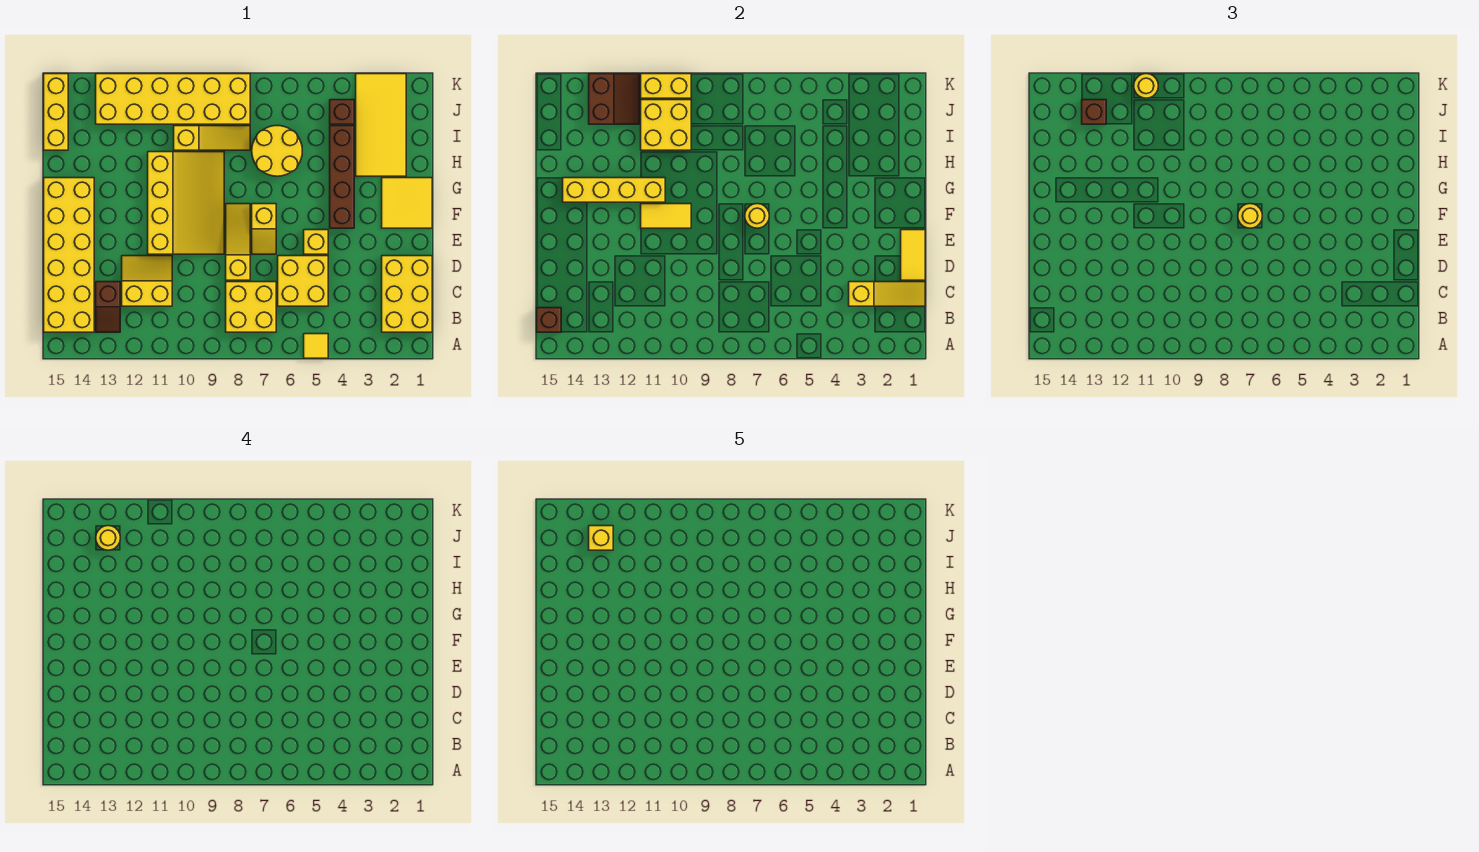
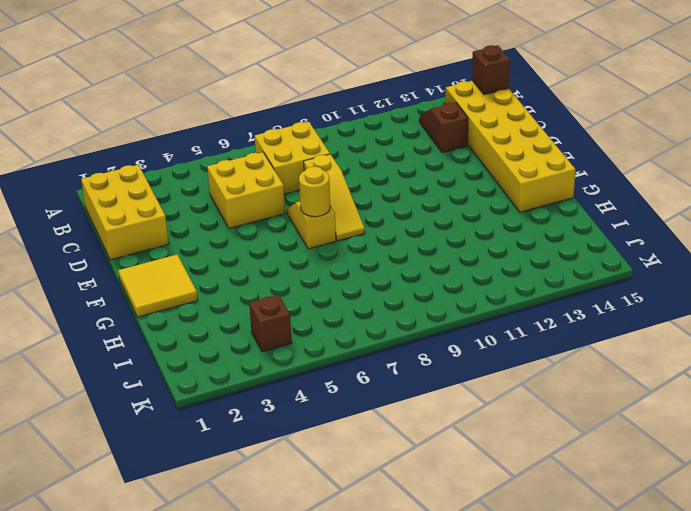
none -> yellow tile A5 level 1
none -> yellow slope C11:D12 level 1 top C
none -> yellow brick E5 level 1
none -> yellow slope E9:H11 level 1 top 11

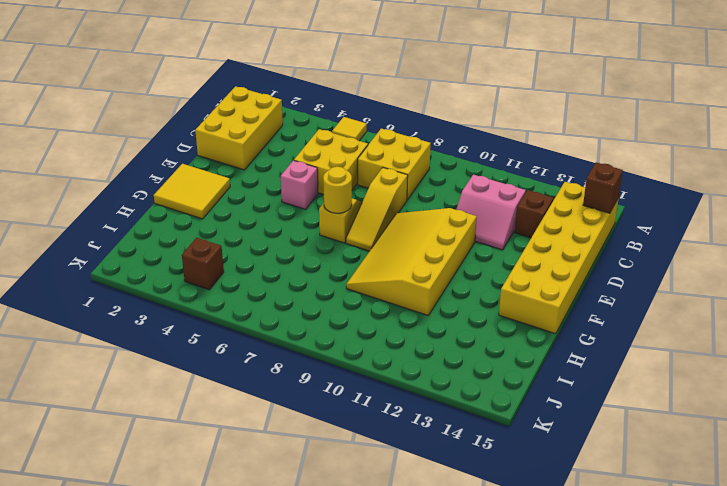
pink slope C11:D12 level 1 top C -> yellow slope C11:D12 level 1 top C
pink brick E5 level 1 -> yellow brick E5 level 1
none -> brown brick F4:I4 level 1
none -> yellow tile H2:K3 level 1
none -> yellow round brick H6:I7 level 1
none -> yellow slope I8:I10 level 1 top 10

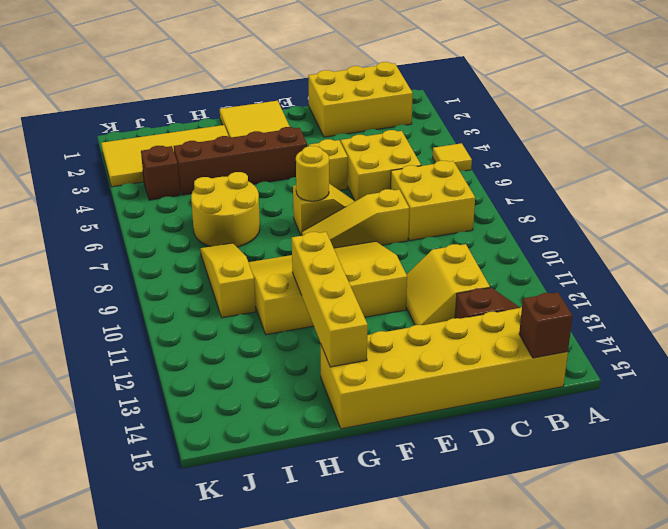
none -> yellow brick I15:K15 level 1
none -> yellow brick J8:K13 level 1
none -> yellow slope C1:C3 level 2 top 3
none -> yellow tile D1:E1 level 2

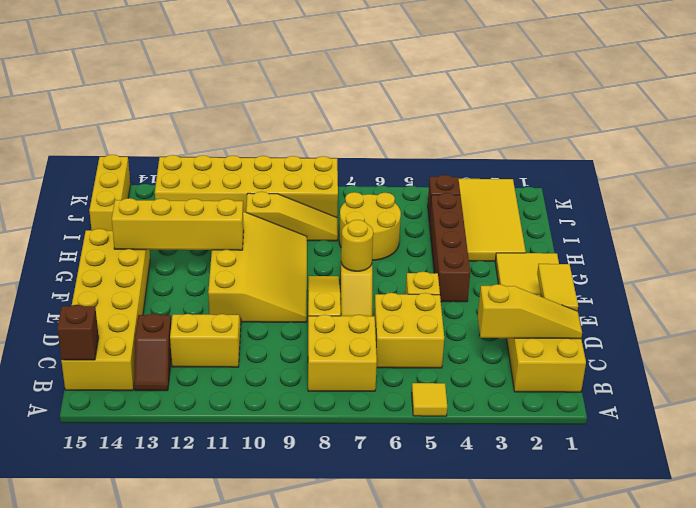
none -> yellow tile F10:F11 level 2
none -> yellow brick I10:J11 level 2
none -> brown slope J12:K13 level 2 top 13
none -> yellow brick K10:K11 level 2

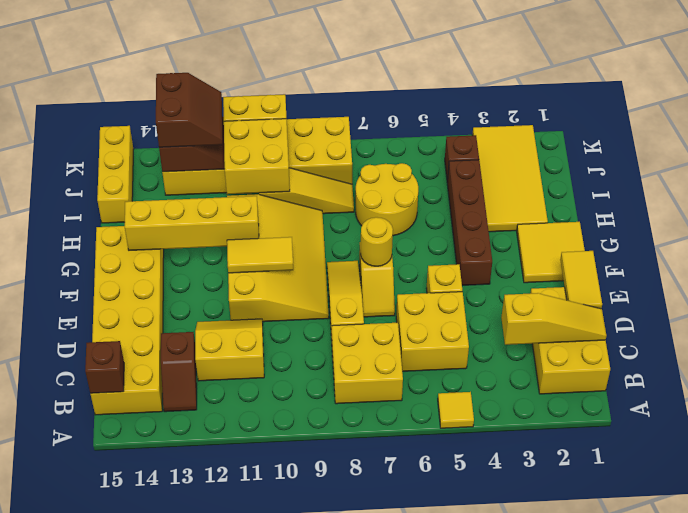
brown slope J12:K13 level 3 top 13 -> brown brick J13 level 3
none -> yellow round brick F7 level 3
none -> yellow round brick K11 level 3
none -> yellow round brick J13 level 4
none -> yellow brick J13 level 5

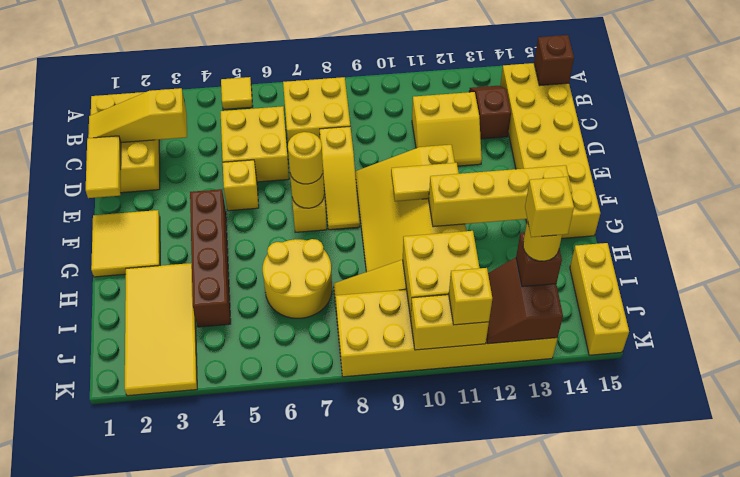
yellow brick K11 level 3 -> yellow round brick K11 level 3
none -> brown brick J4 level 1

